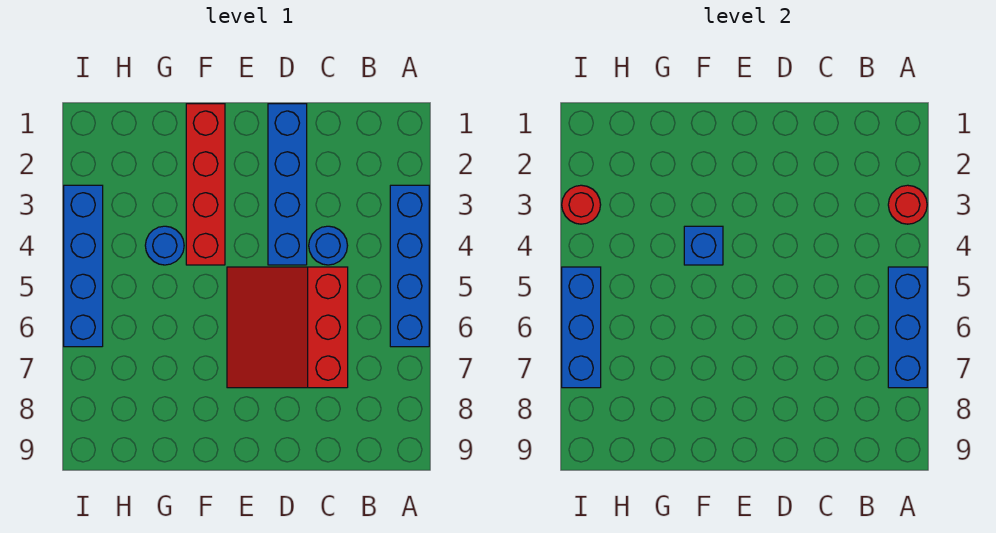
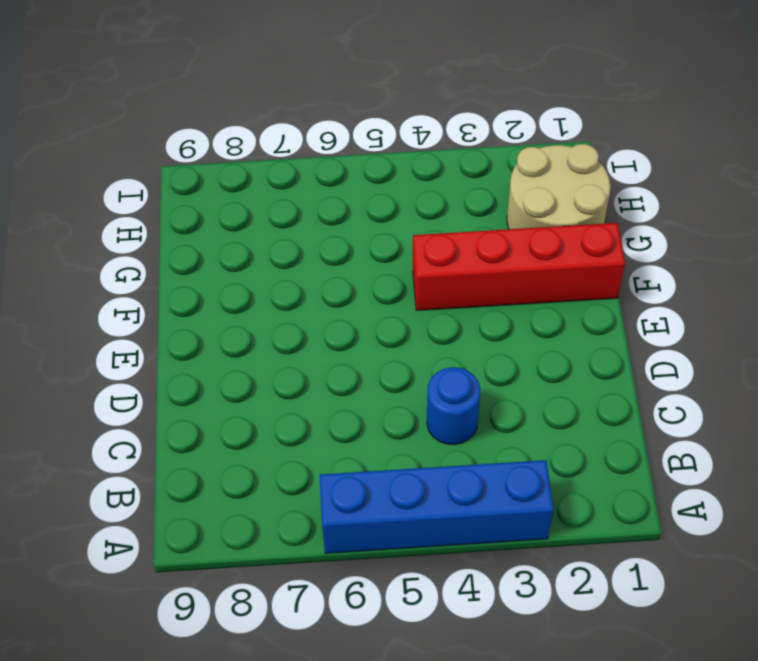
tan round brick G1:H2 level 1 -> none
none -> red slope C5:E7 level 1 top C
none -> blue brick D1:D4 level 1
none -> blue round brick G4 level 1

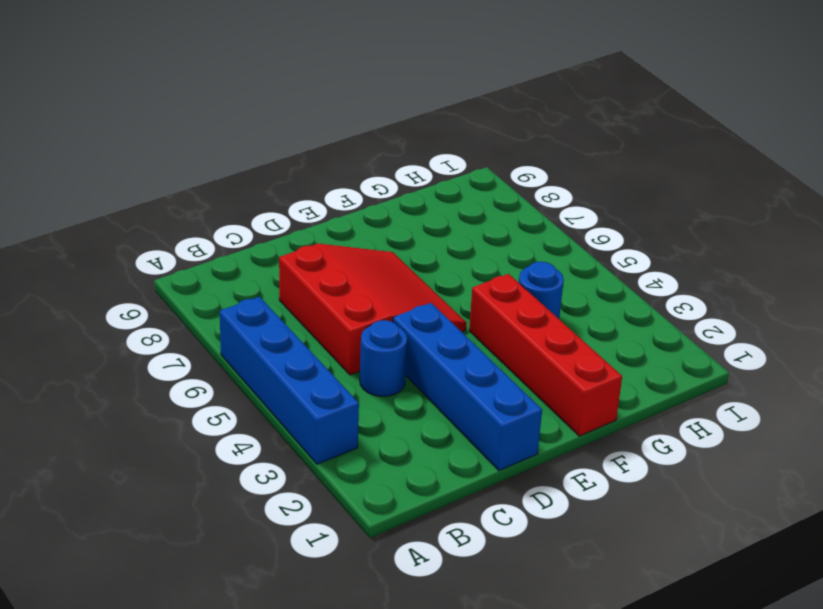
none -> blue brick I3:I6 level 1
none -> red round brick A3 level 2
none -> blue brick A5:A7 level 2

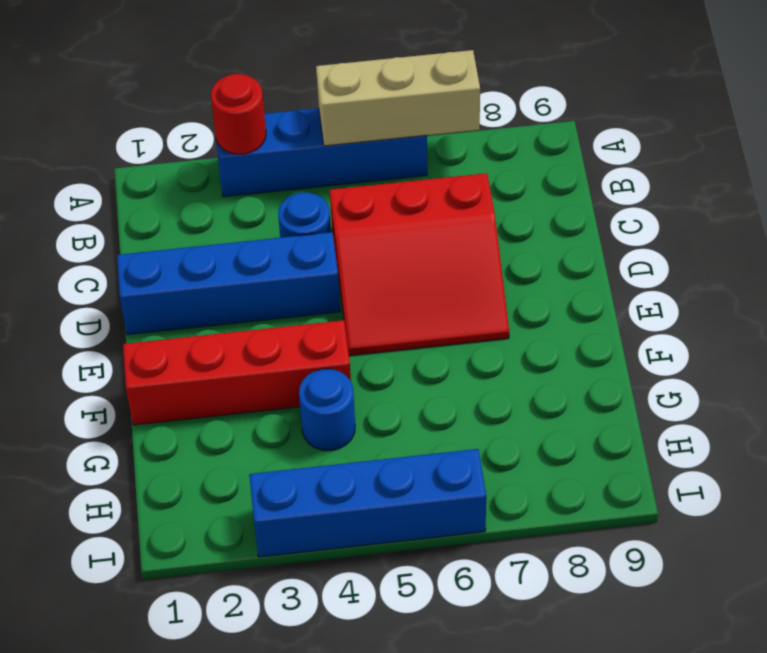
tan brick A5:A7 level 2 -> blue brick A5:A7 level 2
none -> blue brick F4 level 2
none -> red round brick I3 level 2
none -> blue brick I5:I7 level 2

